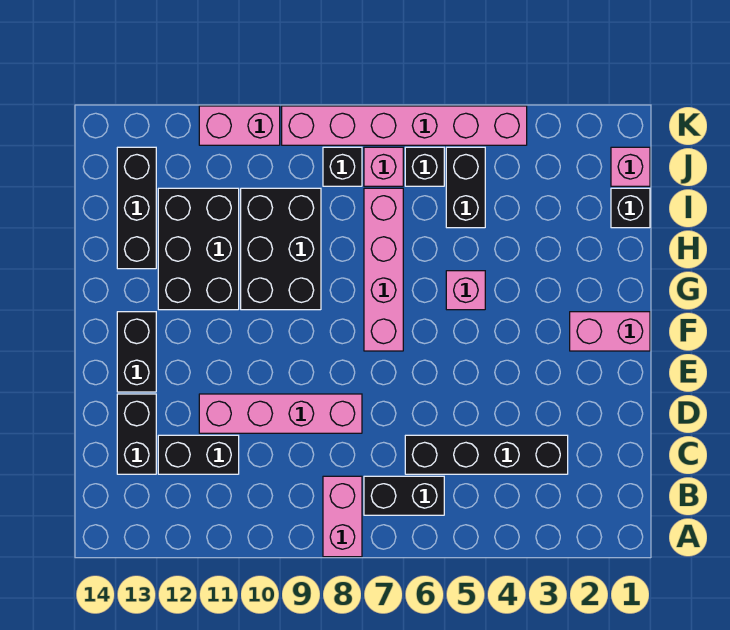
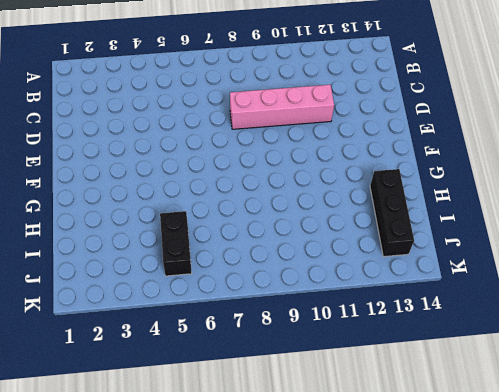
none -> pink brick A8:B8 level 1
none -> black brick B6:B7 level 1
none -> black brick C3:C6 level 1

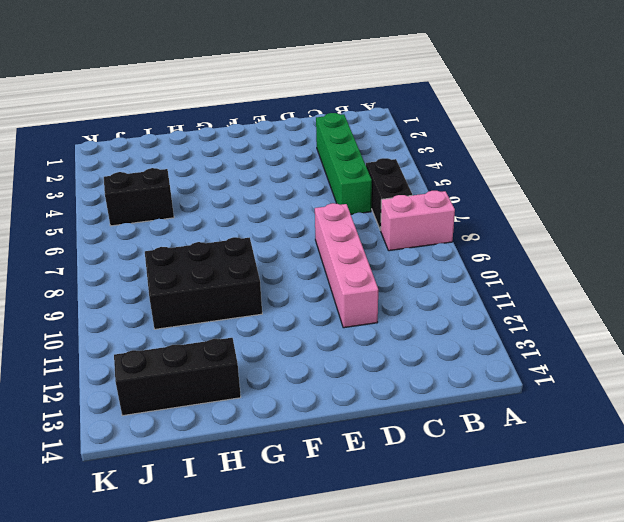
green brick C3:C6 level 1 -> black brick C3:C6 level 1
none -> black brick C11:C12 level 1
none -> black brick C13:D13 level 1
none -> black brick E13:F13 level 1

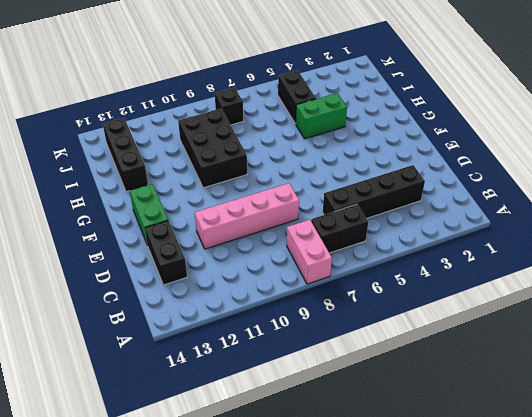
green brick E13:F13 level 1 -> black brick E13:F13 level 1
green brick H4:H5 level 1 -> none
none -> black brick C11:C12 level 1
none -> pink brick F1:F2 level 1
none -> pink brick F7:I7 level 1

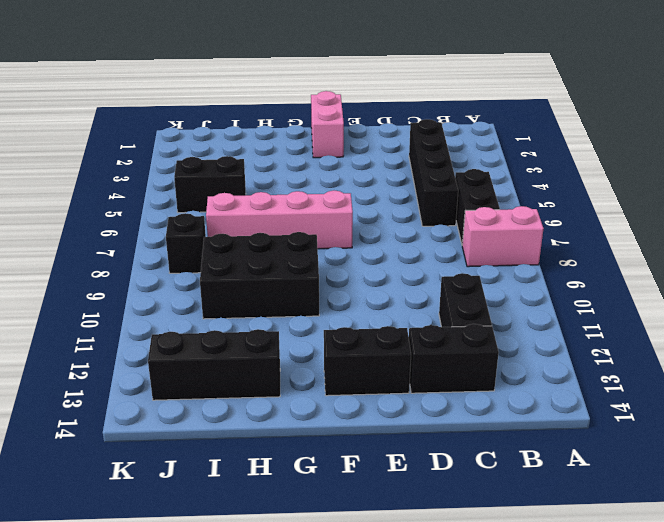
none -> pink brick D8:D11 level 1
none -> pink brick G5 level 1
none -> black brick G11:I12 level 1

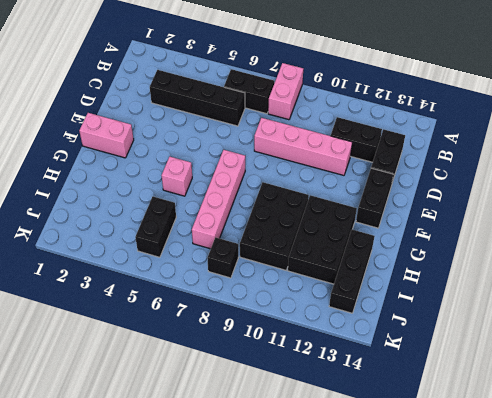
none -> black brick I1 level 1
none -> pink brick J1 level 1
none -> black brick J6 level 1

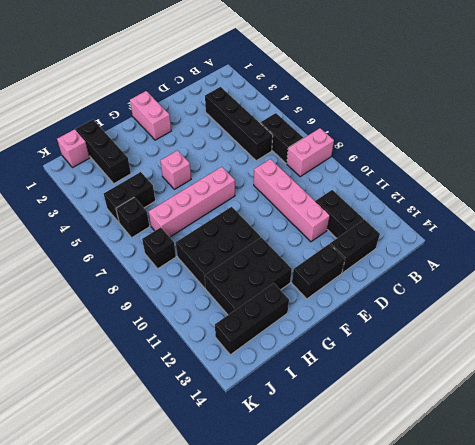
black brick I1:I3 level 1 -> black brick I1 level 1
none -> pink brick J7 level 1
none -> pink brick K4:K9 level 1
none -> pink brick K10:K11 level 1

